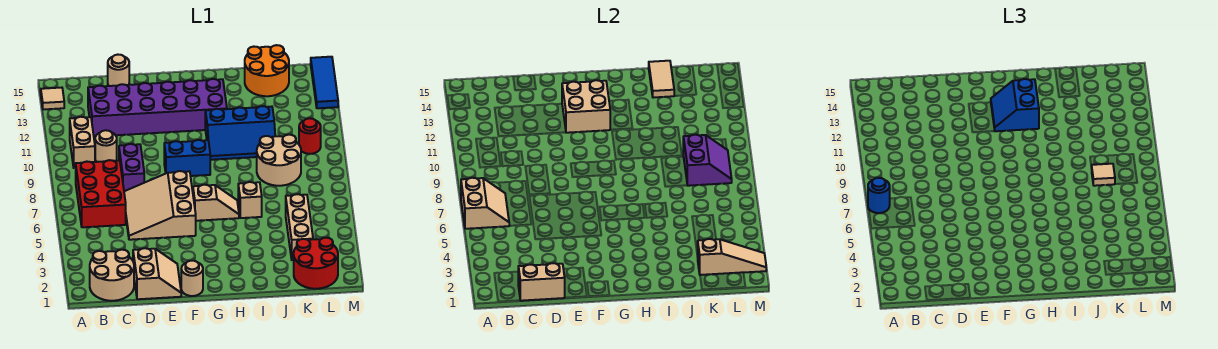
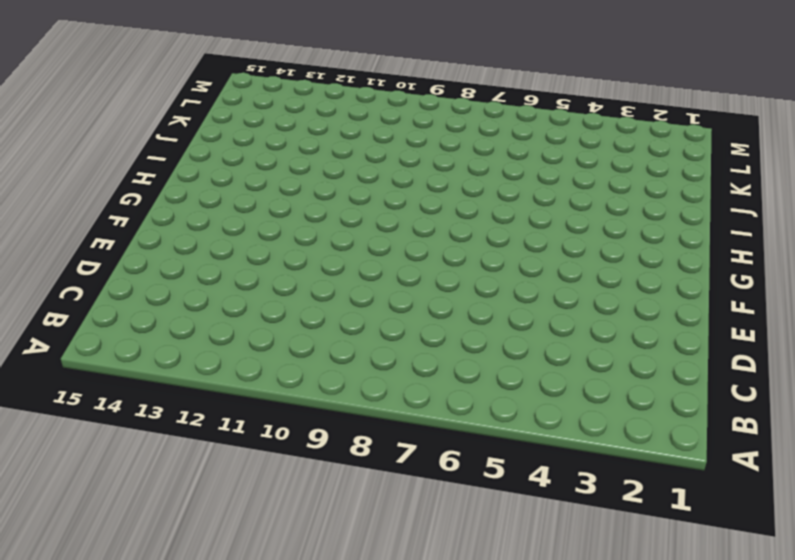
none -> tan tile A14 level 1
none -> tan round brick B1:C2 level 1
none -> red brick B6:C8 level 1
none -> tan brick B10:B11 level 1

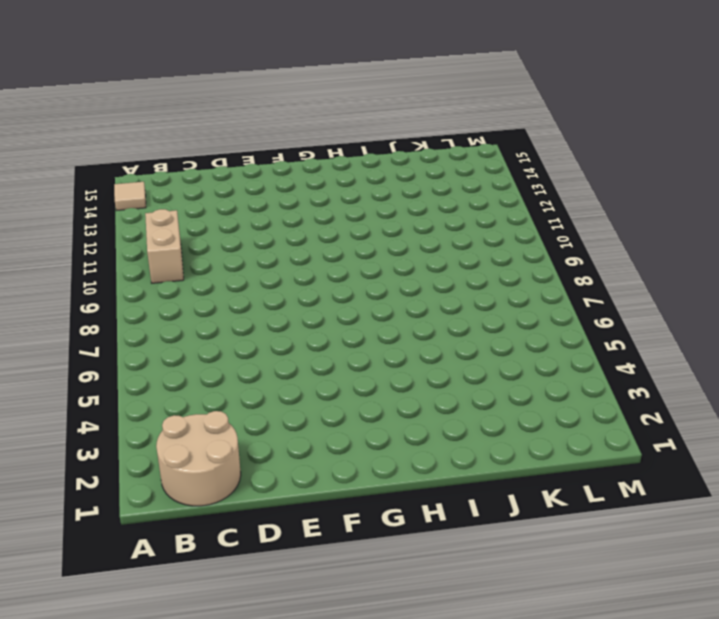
none -> red brick B6:C8 level 1
none -> tan round brick C10 level 1
none -> purple brick C12:H13 level 1
none -> tan slope D1:E2 level 1 top D

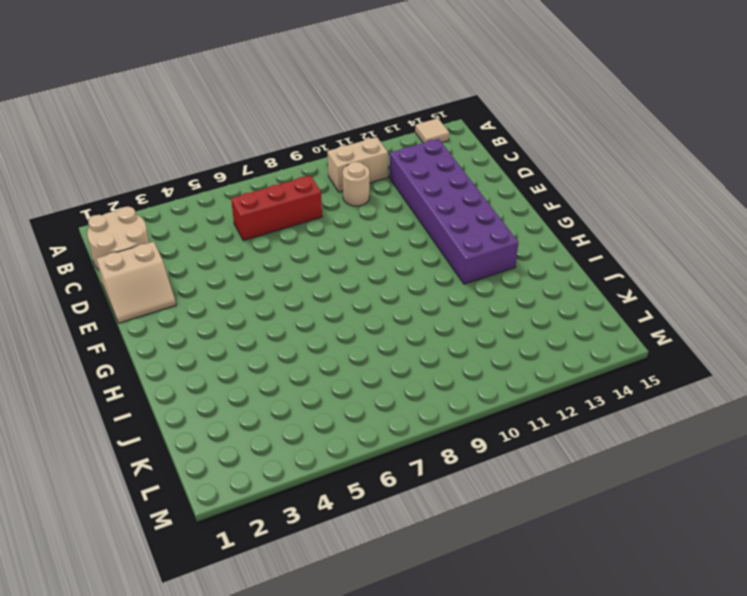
red brick C6:C8 level 1 -> red brick B6:C8 level 1
none -> tan slope D5:F7 level 1 top F
none -> purple brick D8:D9 level 1
none -> tan round brick D15 level 1
none -> tan round brick F1 level 1

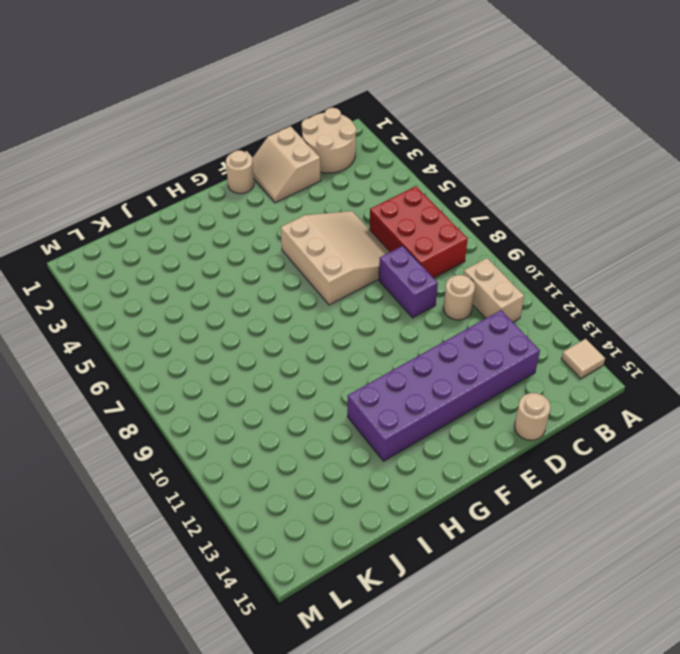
none -> blue brick F9:G9 level 1
none -> tan slope G6:H6 level 1 top G
none -> blue slope H10:J11 level 1 top 11
none -> tan brick I6 level 1

